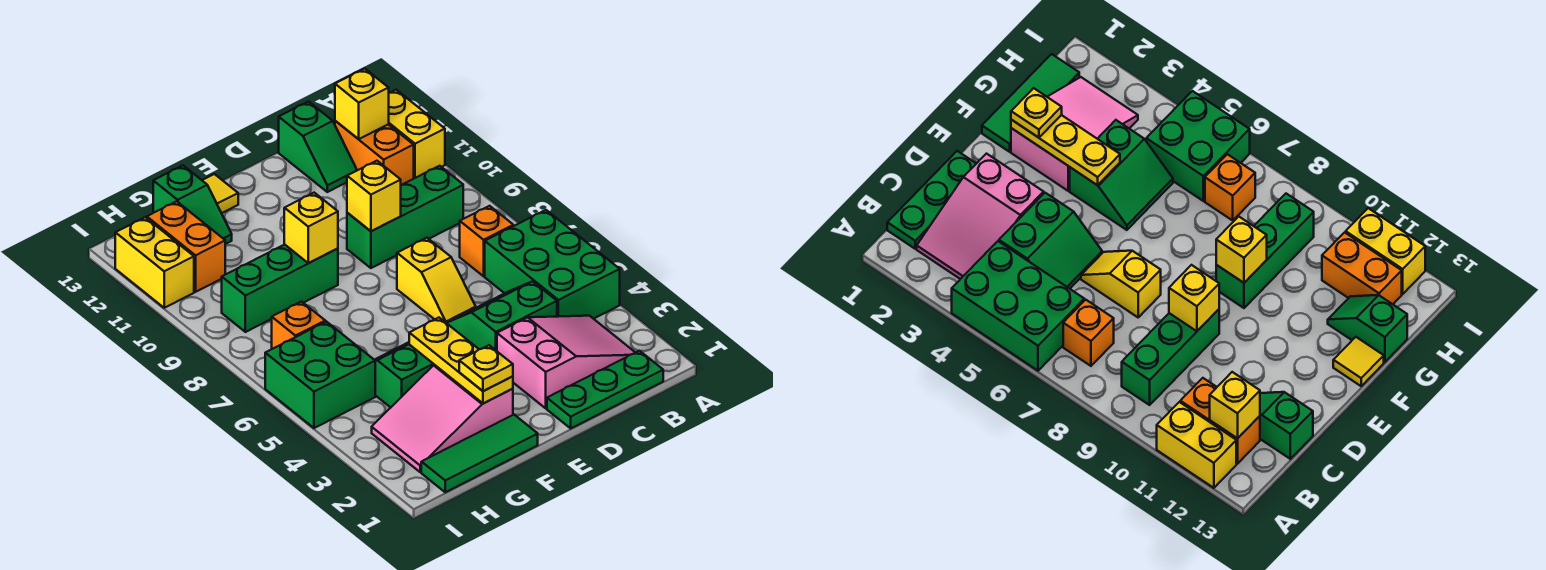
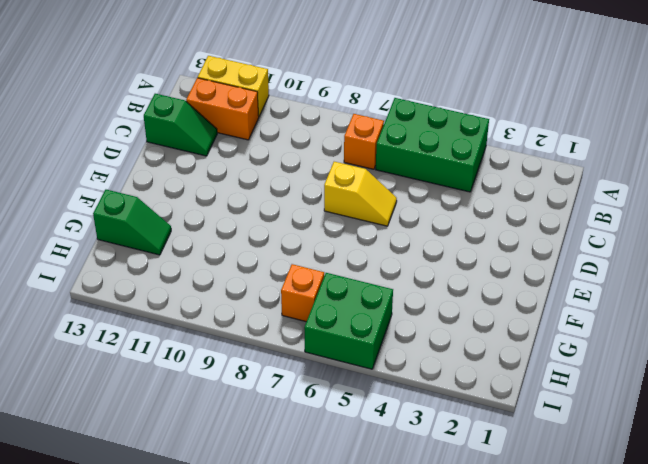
none -> green plate B1:D1 level 1
none -> pink slope B2:D3 level 1 top D
none -> green brick B9:D9 level 1

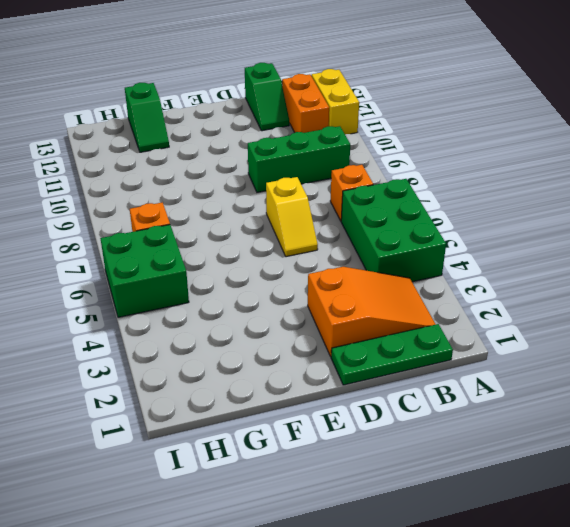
orange slope B2:D3 level 1 top D -> pink slope B2:D3 level 1 top D
none -> green slope C4:D5 level 1 top 4
none -> green tile F1:H1 level 1
none -> pink slope F2:H3 level 1 top F

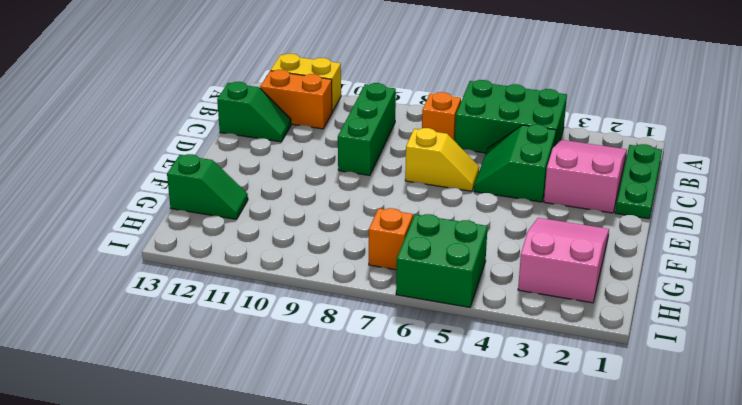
pink slope F2:H3 level 1 top H -> pink slope F2:H3 level 1 top F
none -> green tile F1:H1 level 1
none -> green slope F4:G5 level 1 top 4
none -> green brick F9:H9 level 1

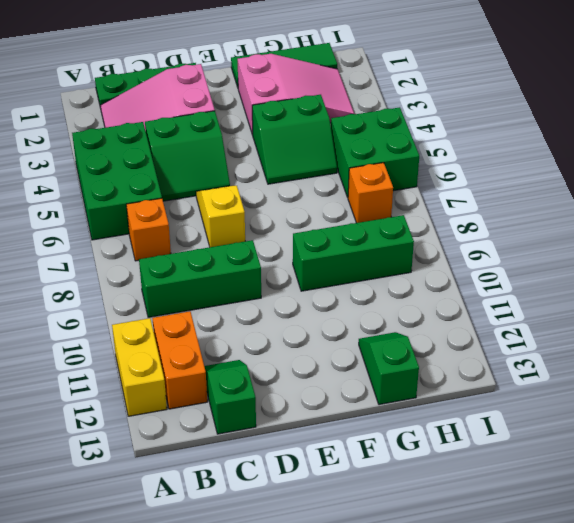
none -> yellow tile F13 level 1
none -> orange brick H11:H12 level 1
none -> yellow brick I11:I12 level 1

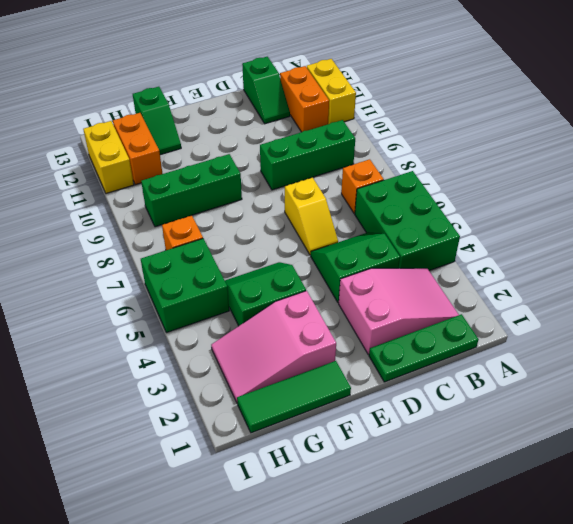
none -> yellow tile F13 level 1
none -> yellow brick B12 level 2
none -> yellow brick D9 level 2

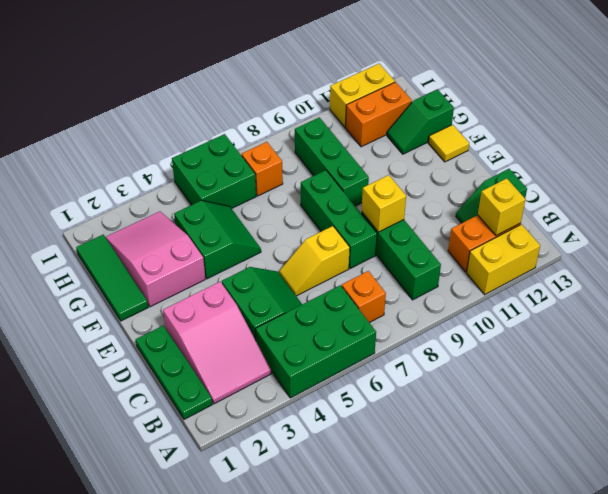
green brick D8:F8 level 1 -> none
none -> yellow plate F2:F4 level 2
none -> yellow brick F9 level 2
none -> yellow plate F2 level 3

